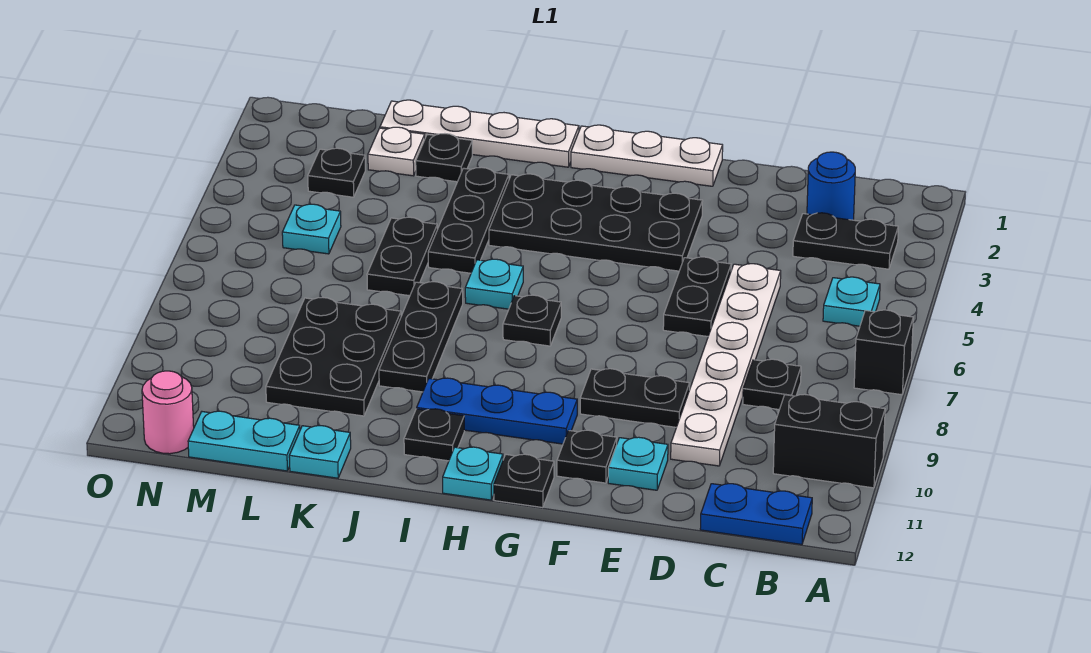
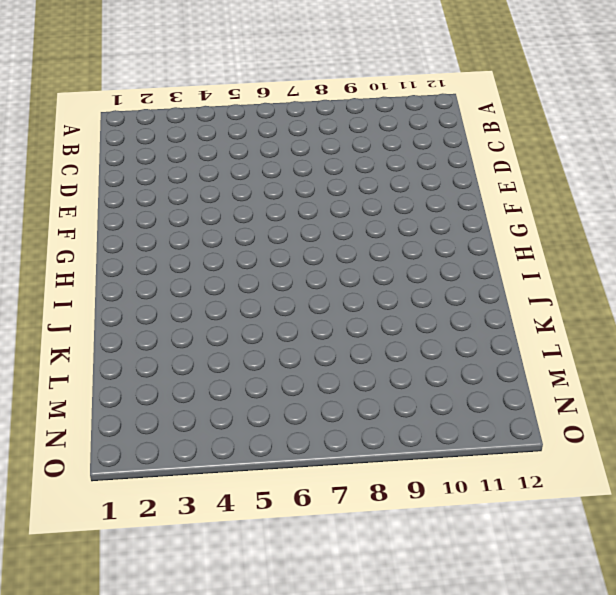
none -> black brick A7 level 1
none -> black brick A10:B10 level 1
none -> black plate B3:C3 level 1
none -> cyan plate B5 level 1

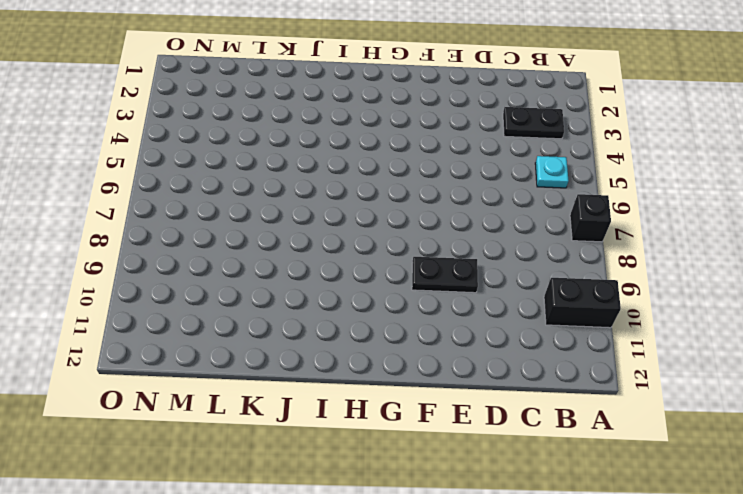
none -> blue plate B12:C12 level 1
none -> blue round brick C2 level 1
none -> black plate C8 level 1
none -> white plate D5:D10 level 1

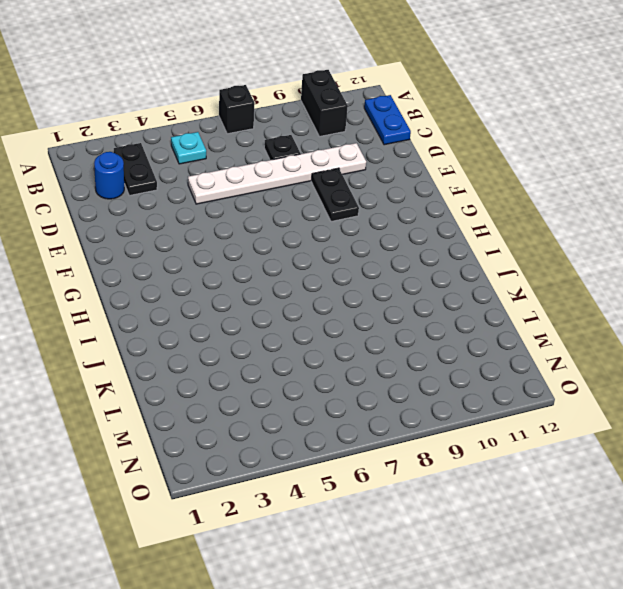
none -> black plate E5:E6 level 1
none -> cyan plate E11 level 1
none -> white plate F1:H1 level 1
none -> black plate F3:I4 level 1

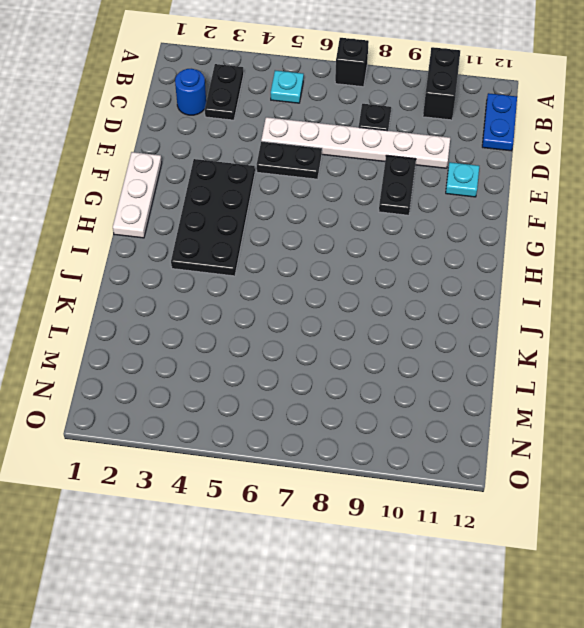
none -> black plate F11 level 1
none -> blue plate G10:I10 level 1
none -> black plate G12 level 1
none -> black plate H7 level 1

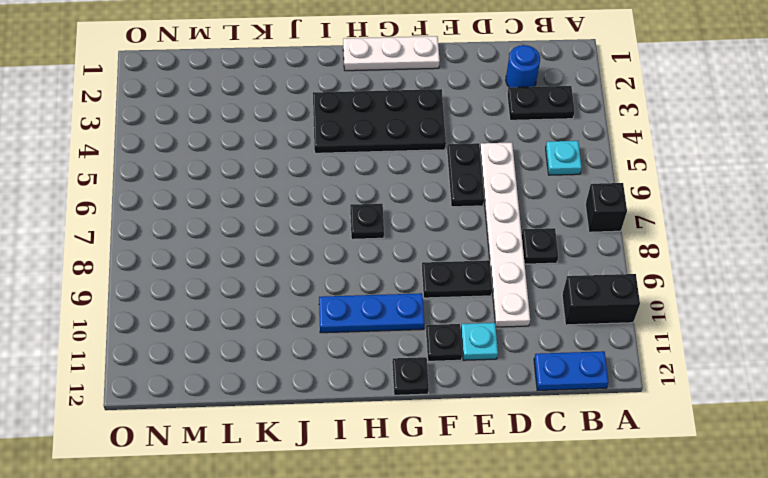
none -> cyan plate H12 level 1
none -> white plate I1:L1 level 1
none -> cyan plate I6 level 1
none -> black plate I11 level 1

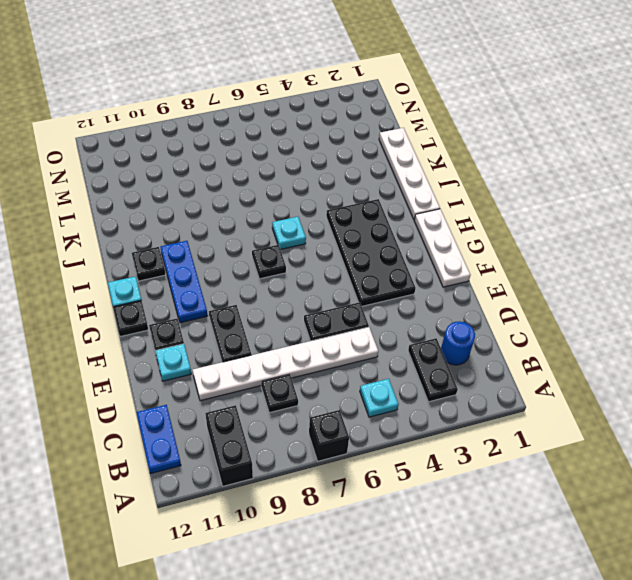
none -> black plate J3:J5 level 1
none -> black plate J7:J9 level 1
none -> black plate K2 level 1
none -> black plate K5:K6 level 1

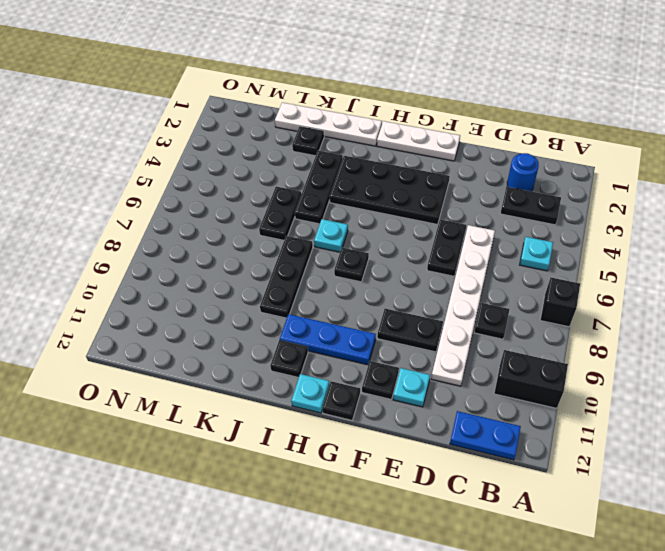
none -> black plate K8:L10 level 1
none -> cyan plate K12 level 1
none -> white plate L2 level 1
none -> cyan plate L12:M12 level 1

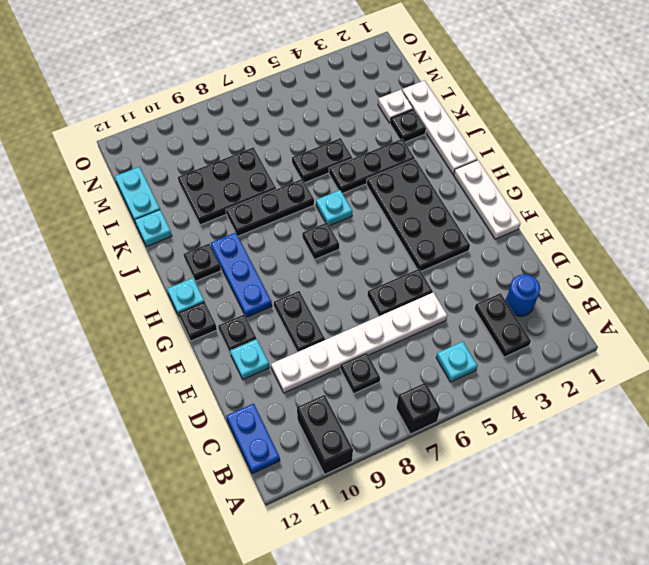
none -> black plate M3 level 1
none -> cyan plate M5 level 1
none -> pink round brick N12 level 1

